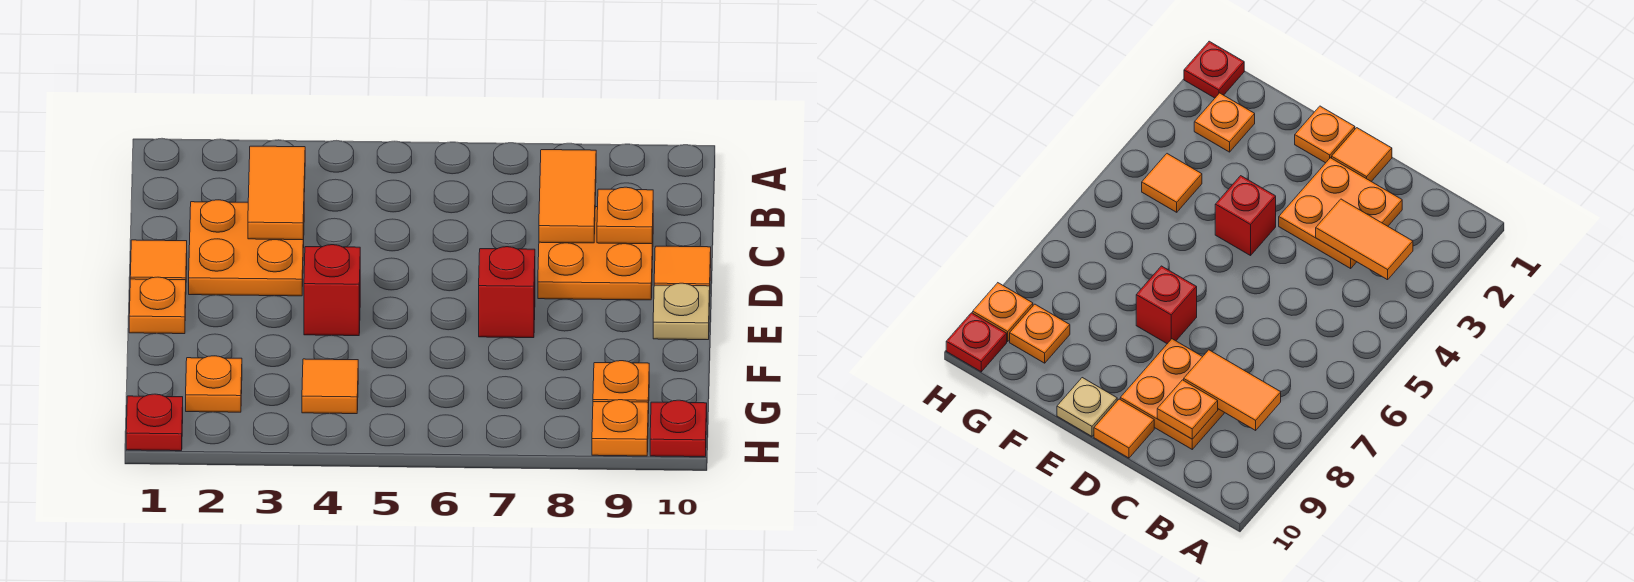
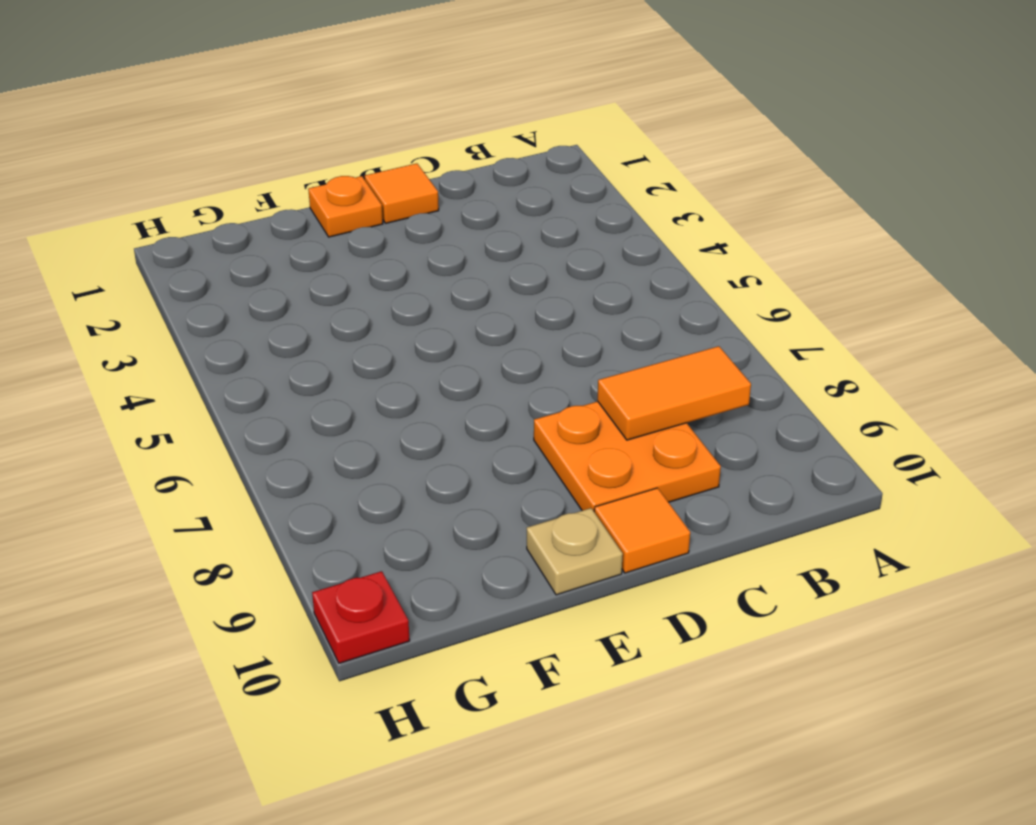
none -> orange plate C2:D3 level 1
none -> red brick E4 level 1
none -> red brick E7 level 1

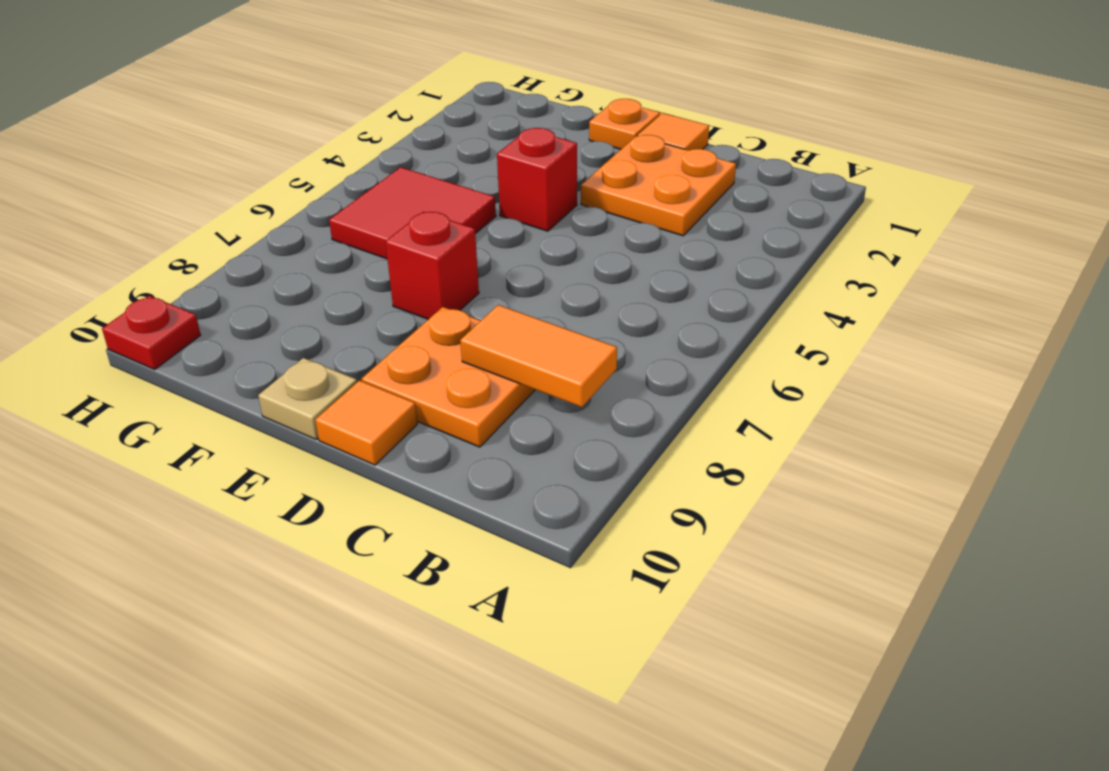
red tile F5:G6 level 1 -> none
none -> orange plate G2 level 1
none -> orange tile G4 level 1
none -> orange plate G9 level 1

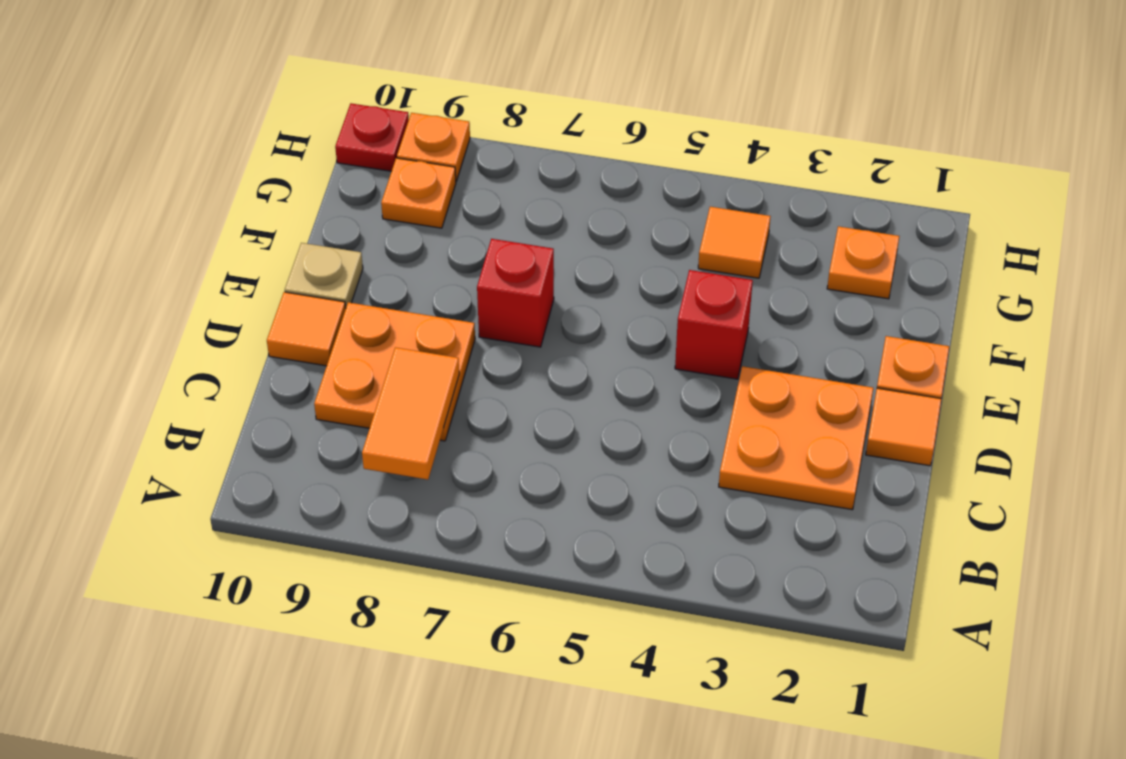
none -> red plate H1 level 1
none -> orange tile B3:C3 level 2
none -> orange plate C9 level 2

